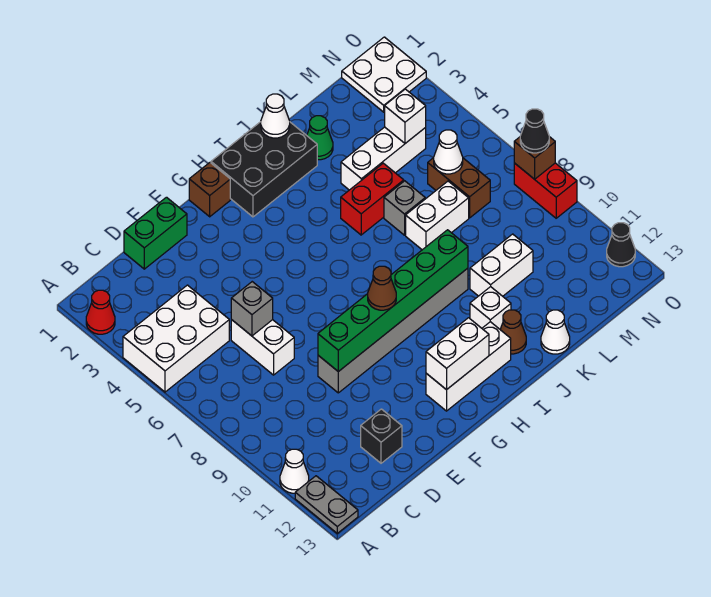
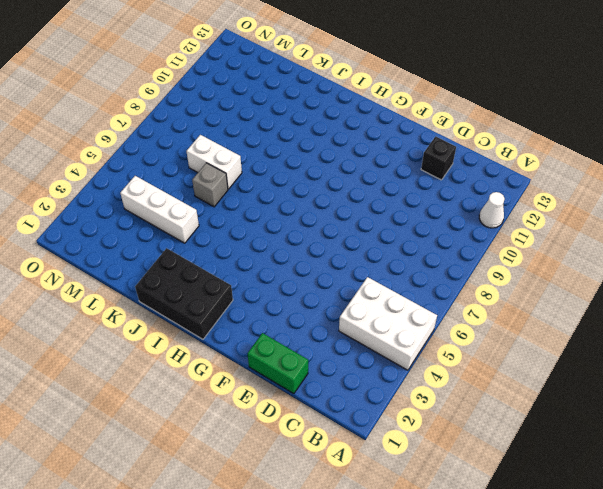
none -> red cone A2 level 1
none -> grey plate A12:A13 level 1
none -> white brick D6:D7 level 1
none -> grey brick E9:J9 level 1

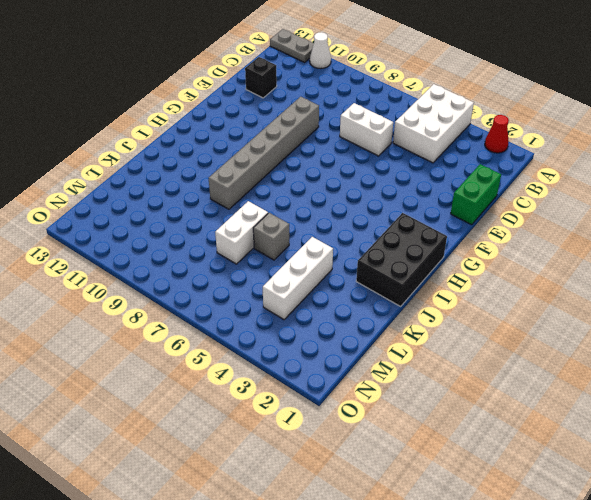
none -> brown brick G1 level 1
none -> white brick G12:I12 level 1
none -> red brick J5:K5 level 1
none -> white brick J11 level 1

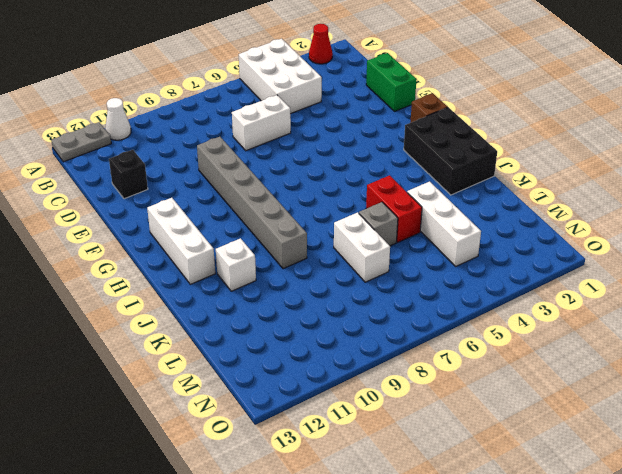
none -> brown cone J12 level 1
none -> green cone K2 level 1
none -> white brick K10:L10 level 1
none -> white cone K13 level 1

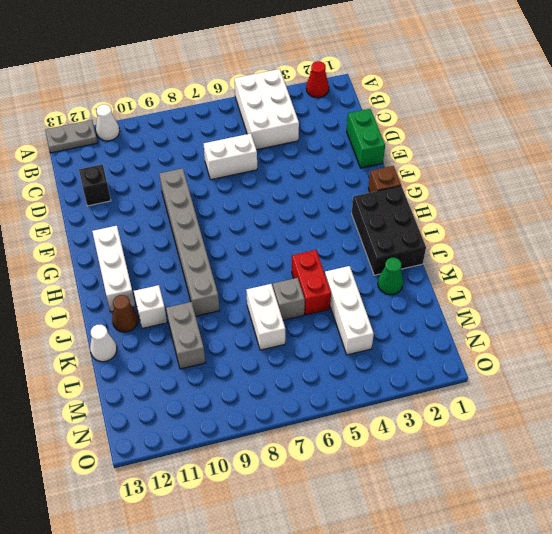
grey brick K10:L10 level 1 -> white brick K10:L10 level 1
none -> brown brick M6:M7 level 1
none -> white plate N1:O2 level 1
none -> red brick O8:O9 level 1
none -> black cone O12 level 1

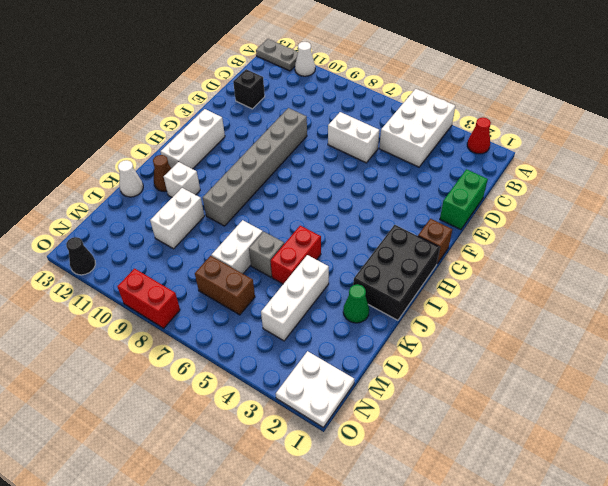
none -> grey brick D6 level 2
none -> green brick E9:J9 level 2
none -> white brick G12:H12 level 2
none -> white cone J1 level 2

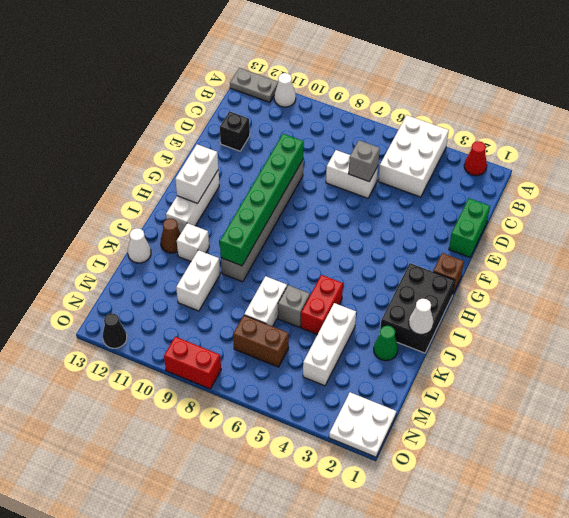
none -> white brick M4 level 2
none -> white cone M6 level 2
none -> brown brick O8 level 2
none -> brown cone G9 level 3

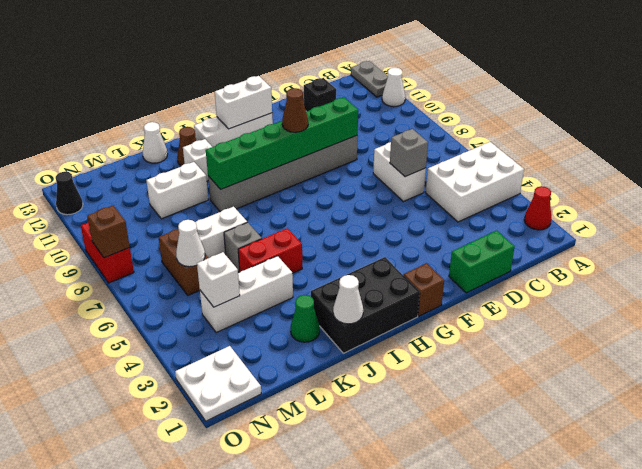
none -> black cone O8 level 3

